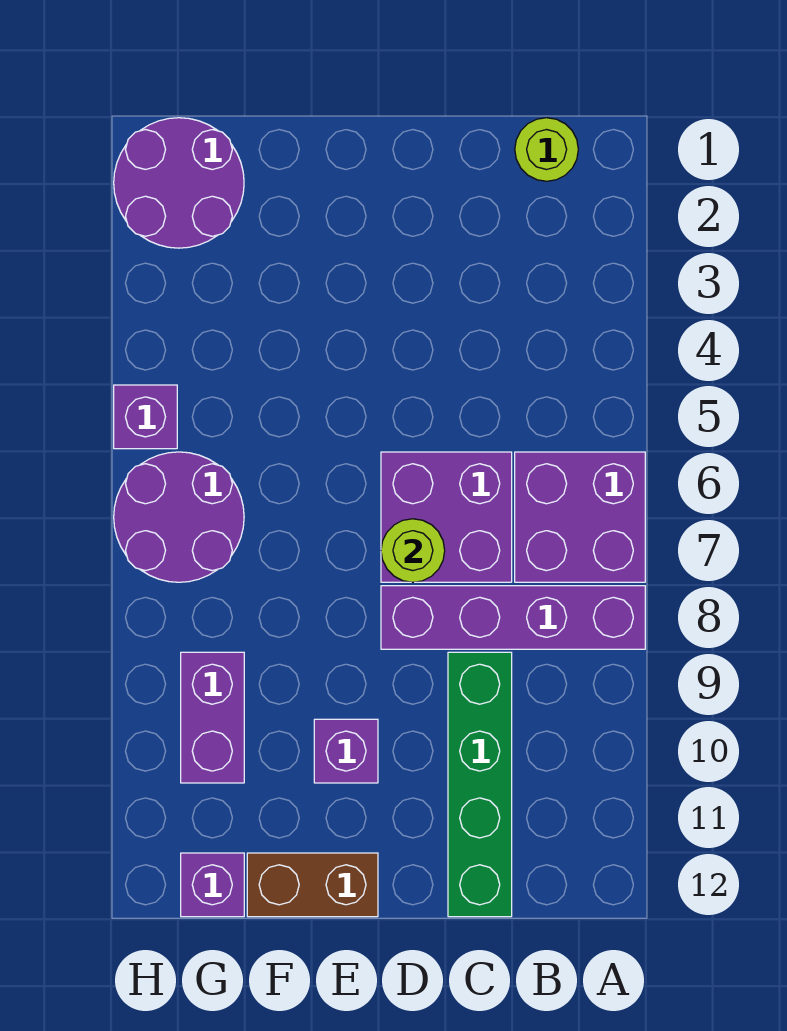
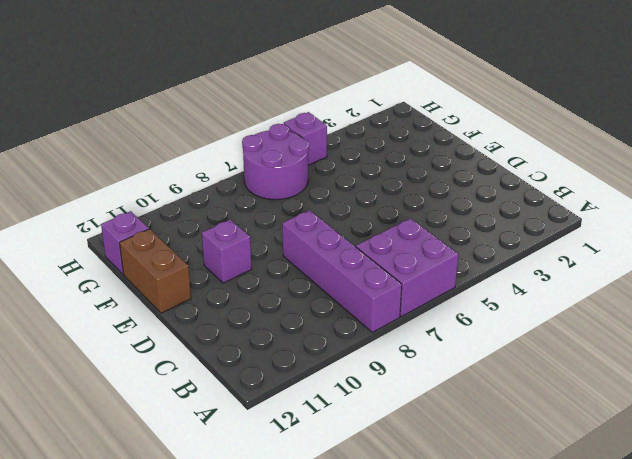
none -> lime round brick B1 level 1
none -> purple brick C6:D7 level 1
none -> green brick C9:C12 level 1

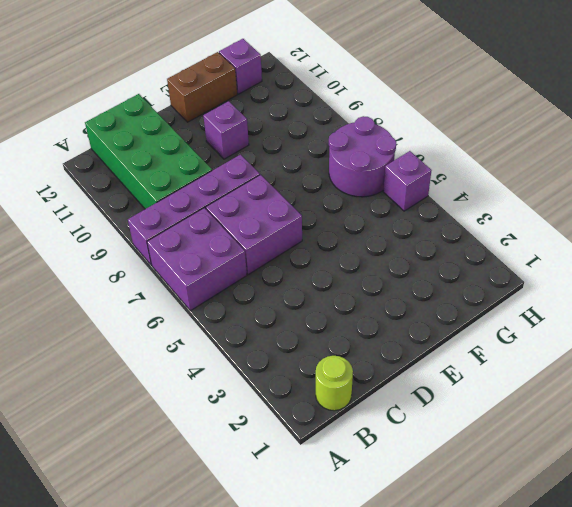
green brick B9:C12 level 1 -> green brick C9:C12 level 1
none -> purple round brick G1:H2 level 1
none -> purple brick G9:G10 level 1
none -> lime round brick D7 level 2

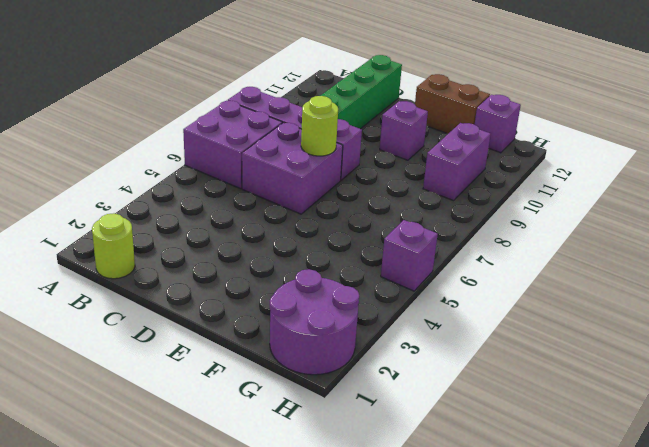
none -> purple round brick G6:H7 level 1

